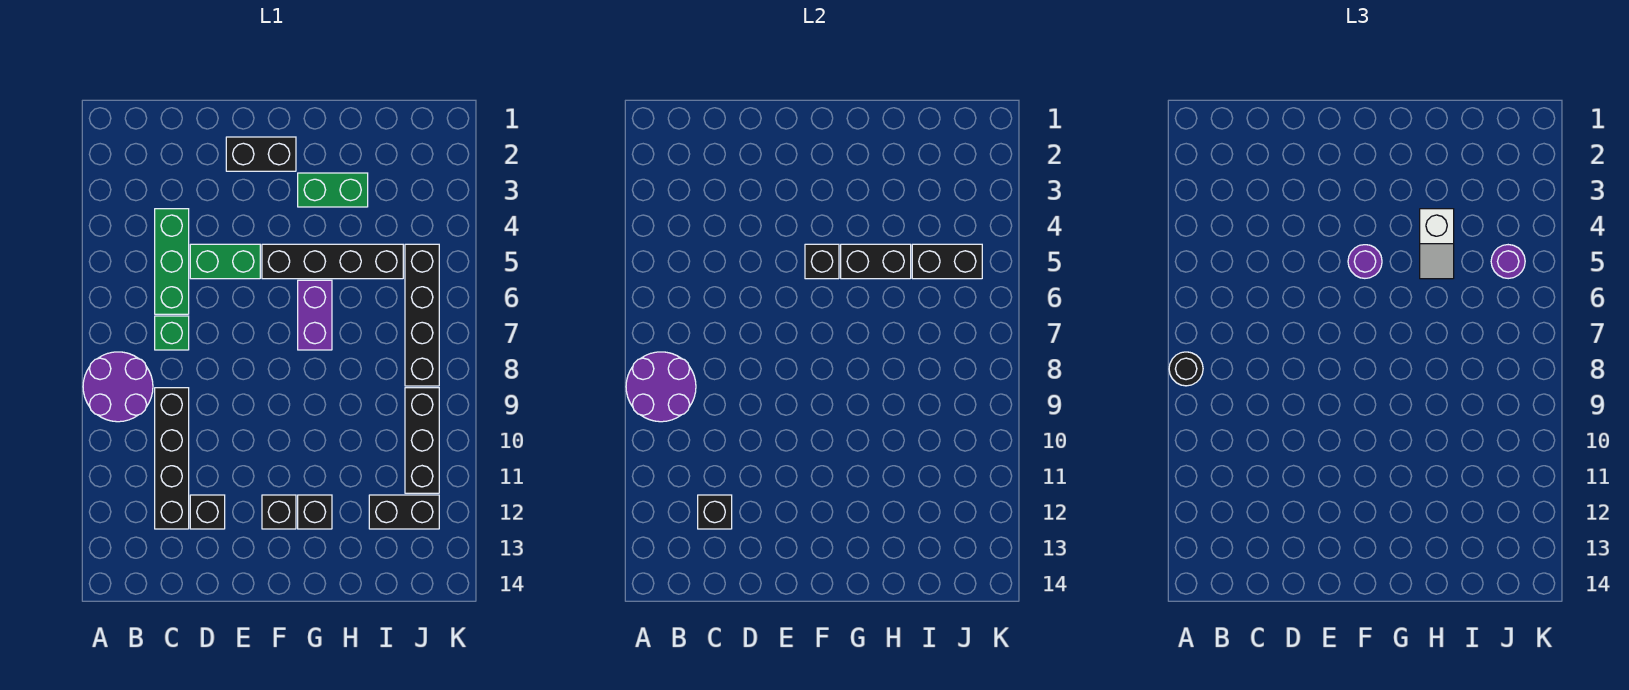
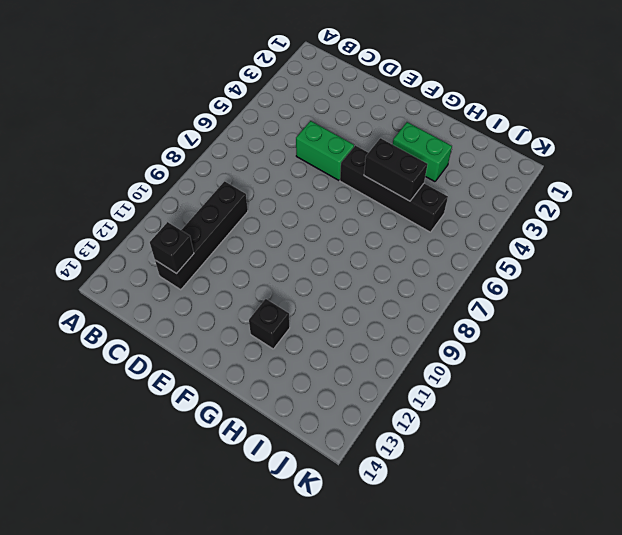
none -> purple round brick A8:B9 level 1
none -> green brick C4:C6 level 1
none -> green brick C7 level 1

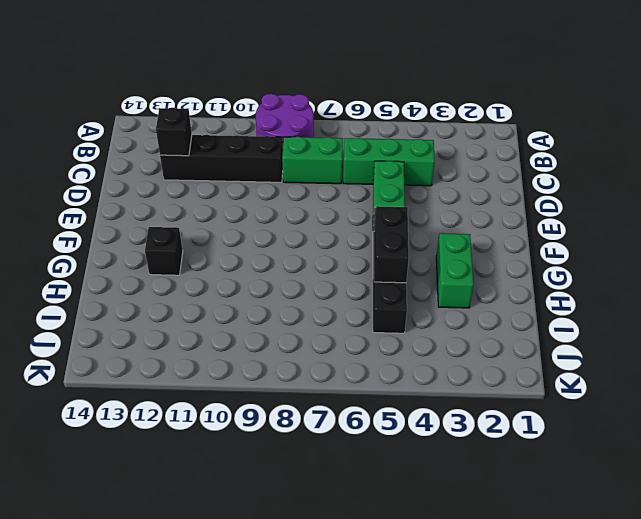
green brick C7:C8 level 1 -> green brick C7 level 1
none -> black brick D12 level 1
none -> black brick E2:F2 level 1
none -> black brick F12 level 1

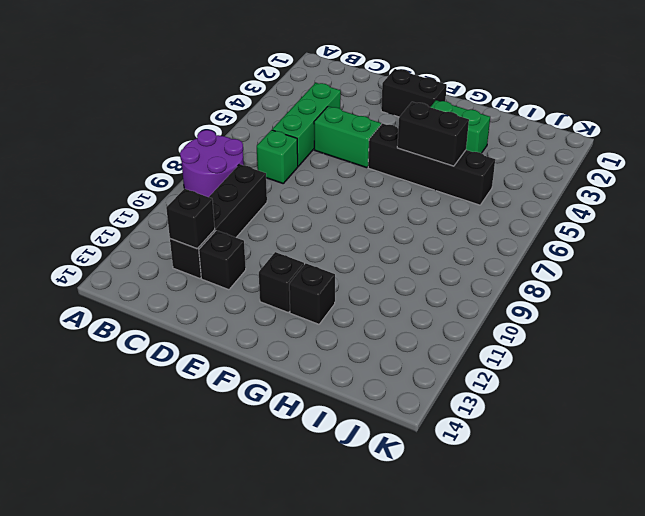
none -> purple brick G6:G7 level 1
none -> black brick I12:J12 level 1
none -> black brick J5:J8 level 1

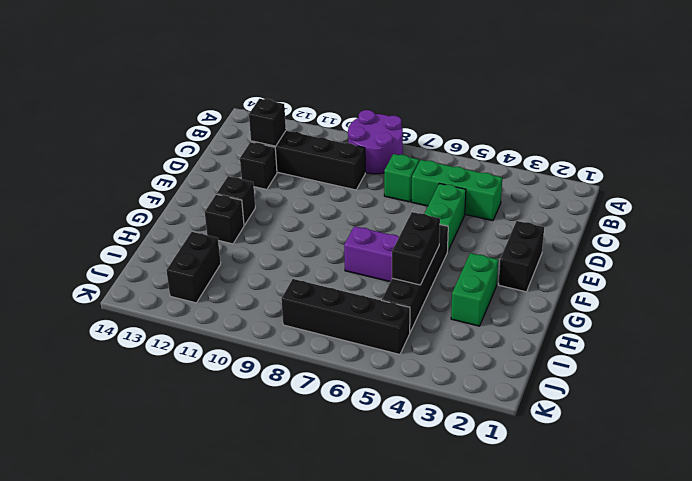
none -> black brick J9:J11 level 1
none -> purple round brick A8:B9 level 2
none -> black brick F5 level 2

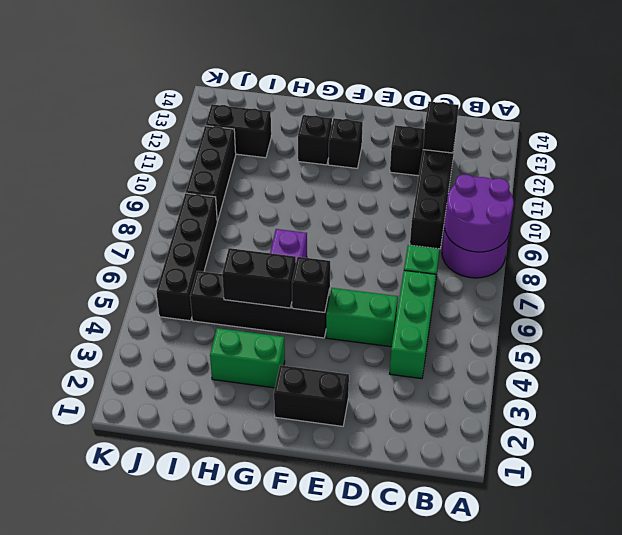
none -> black brick I5:J5 level 2
none -> black round brick A8 level 3
none -> purple round brick F5 level 3

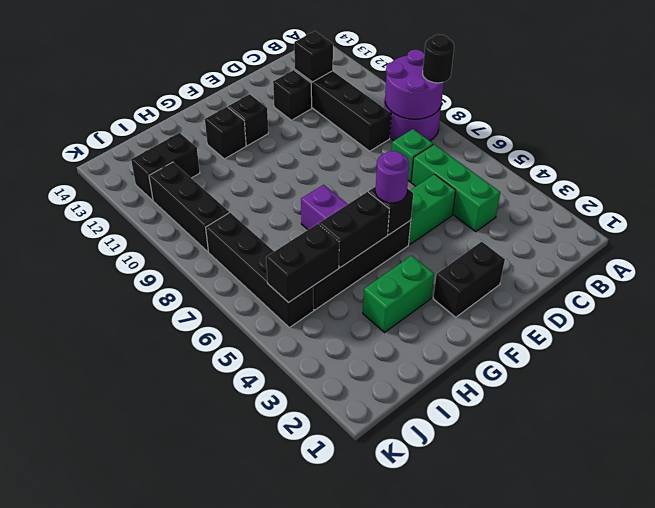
none -> white slope H4:H5 level 3 top 4
none -> purple round brick J5 level 3

